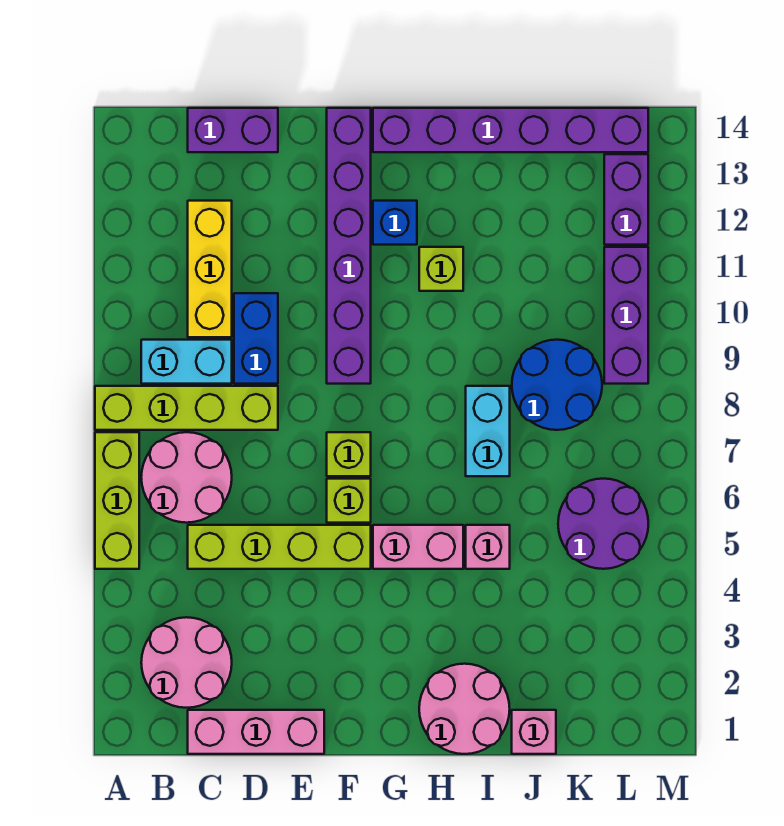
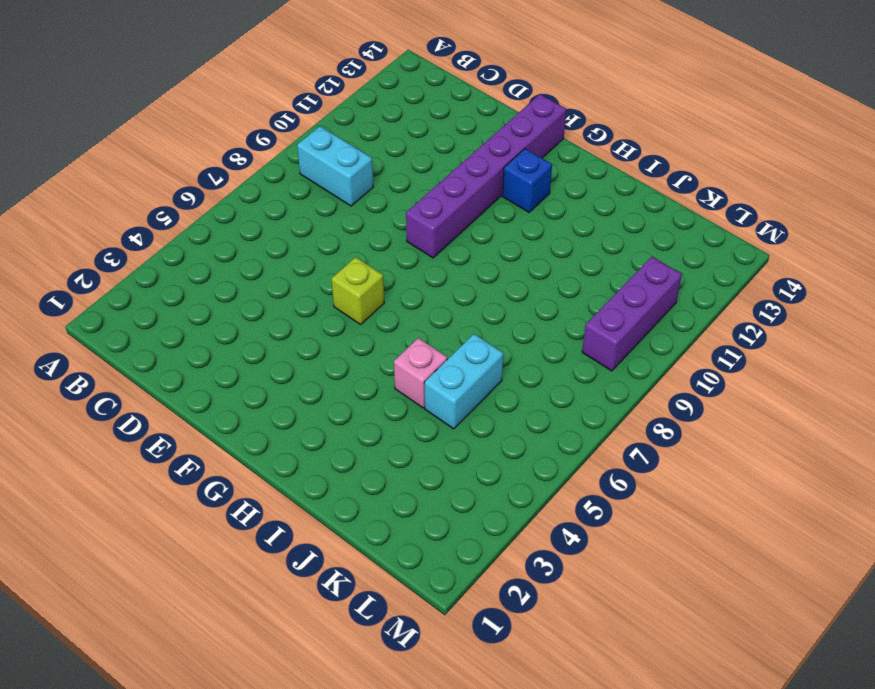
cyan brick J5:J6 level 1 -> cyan brick I7:I8 level 1
none -> lime brick A5:A7 level 1
none -> lime brick A8:D8 level 1
none -> pink round brick B2:C3 level 1

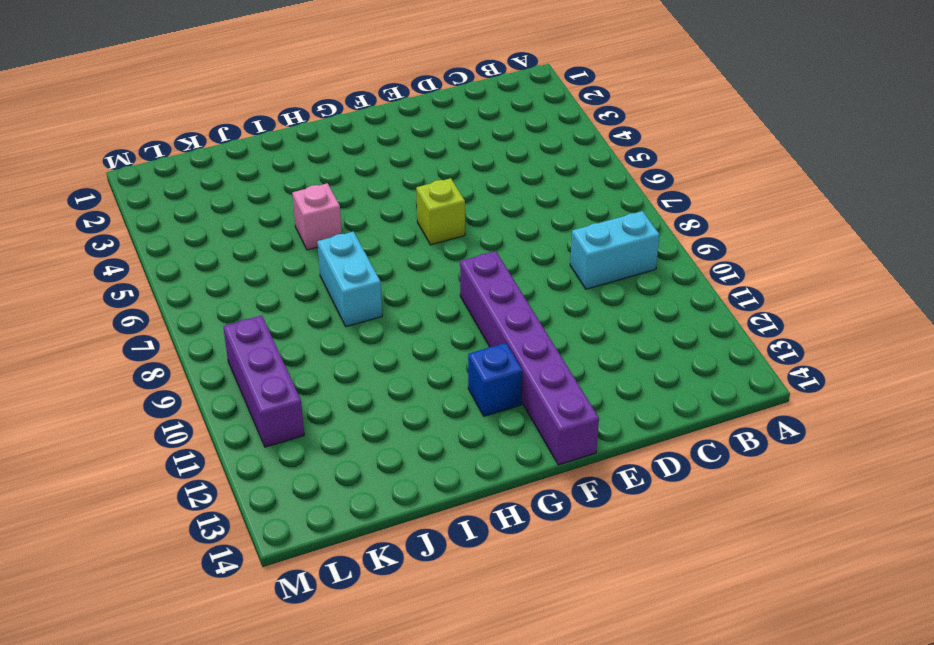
none -> lime brick A5:A7 level 1
none -> lime brick A8:D8 level 1
none -> pink round brick B2:C3 level 1

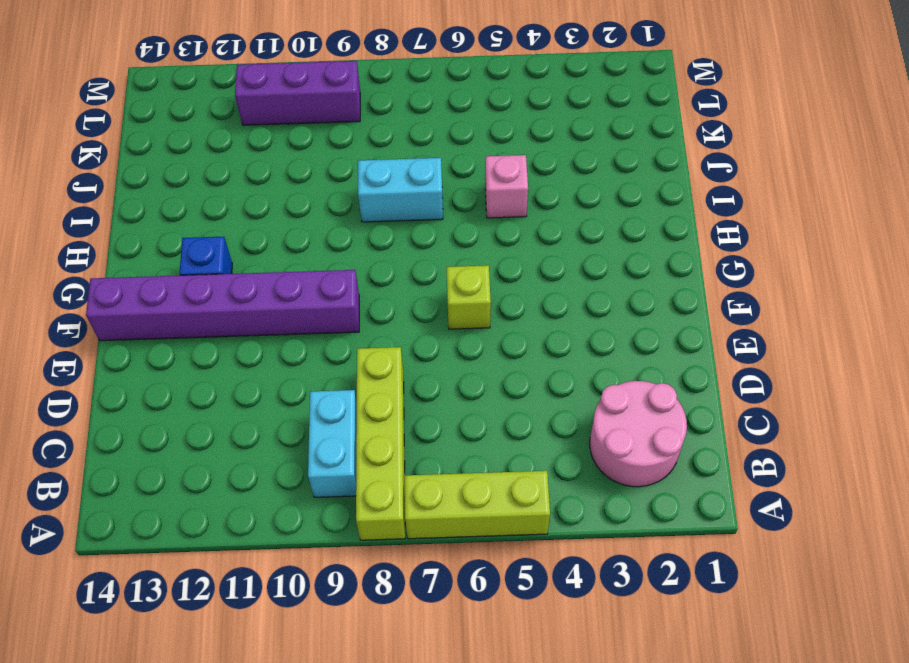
none -> pink round brick B6:C7 level 1
none -> pink brick C1:E1 level 1
none -> lime brick C5:F5 level 1

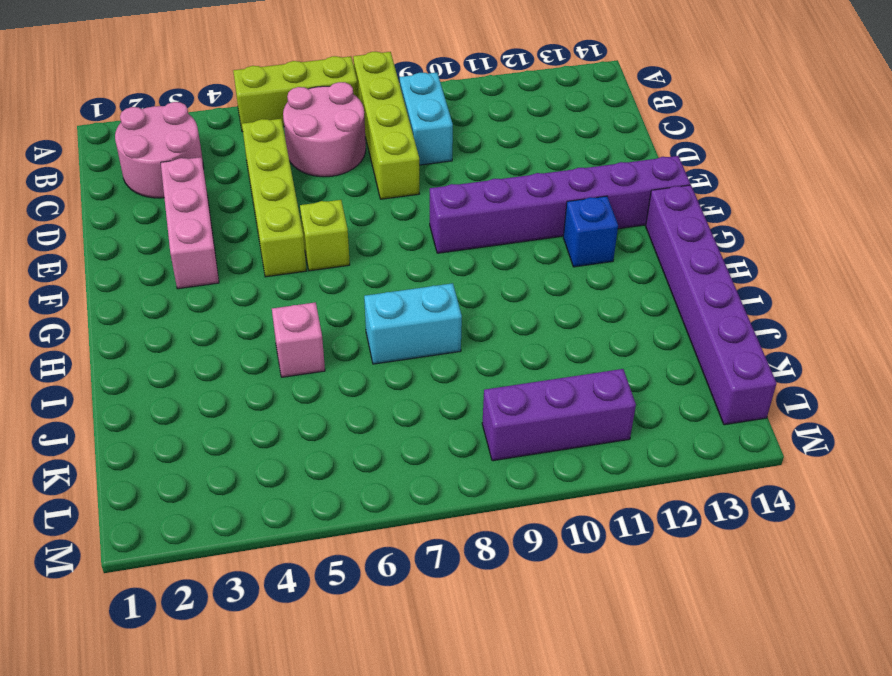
pink brick D3:F3 level 1 -> pink brick C1:E1 level 1
none -> yellow brick C10:C12 level 1
none -> purple brick C14:D14 level 1
none -> blue brick D9:D10 level 1

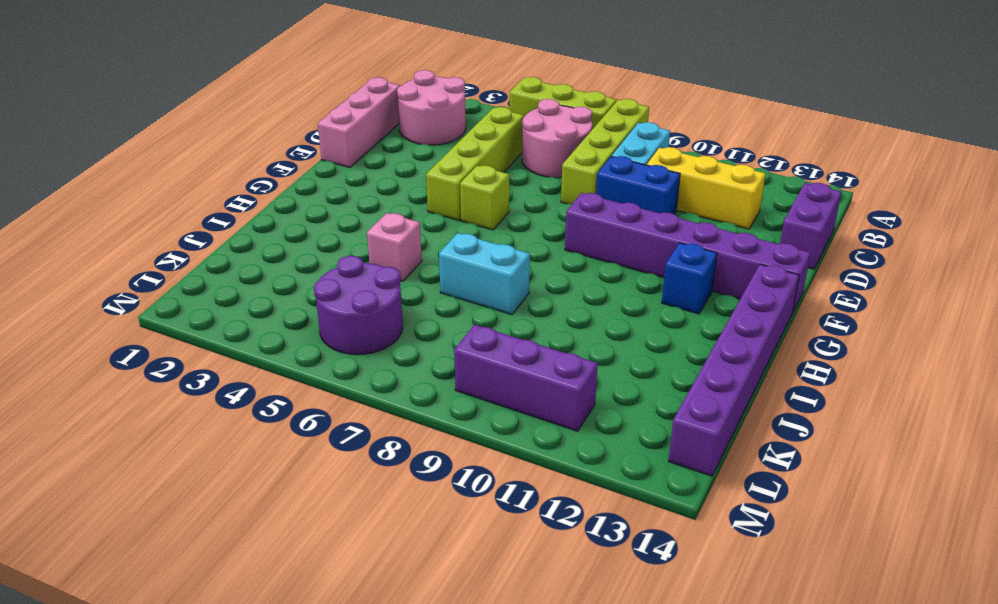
none -> lime brick F7 level 1
none -> pink brick G5:H5 level 1
none -> pink round brick H1:I2 level 1

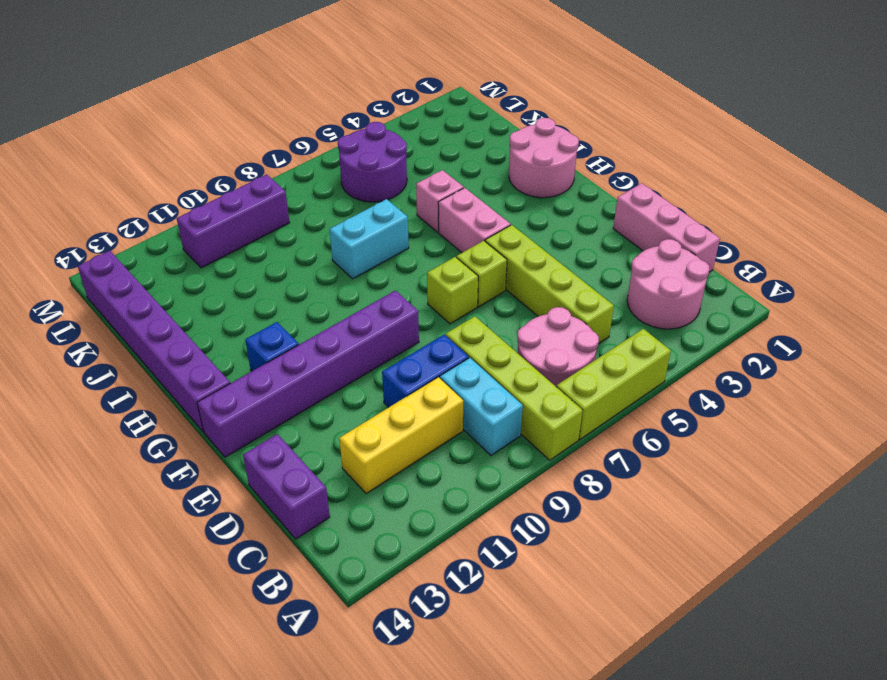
none -> lime brick H11 level 1
none -> pink brick J1 level 1
none -> blue round brick J8:K9 level 1

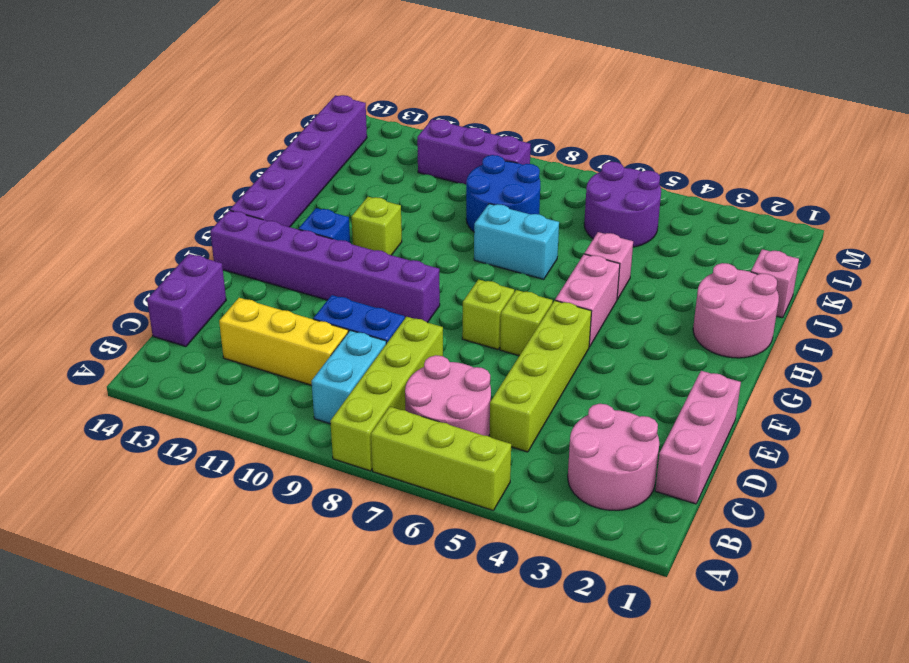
none -> purple brick L12:L13 level 1

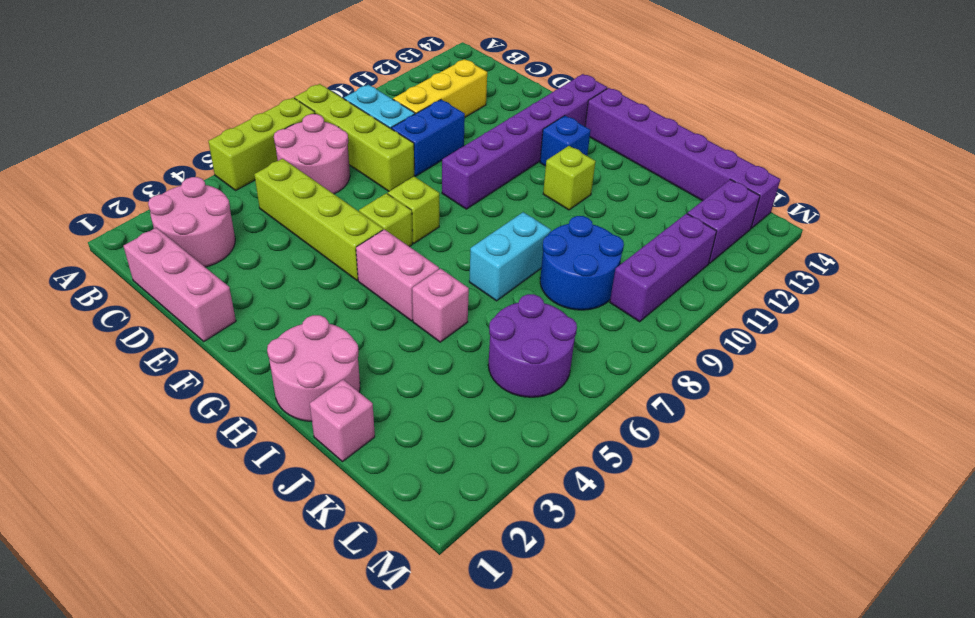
none -> purple brick C14:D14 level 1

